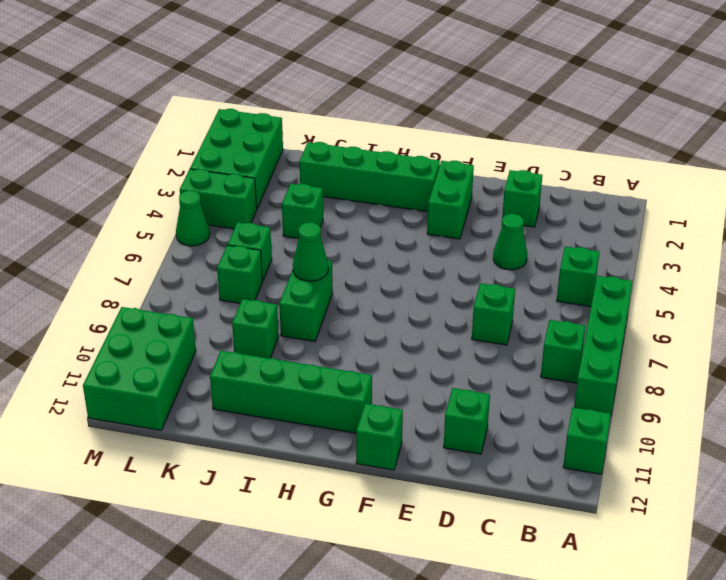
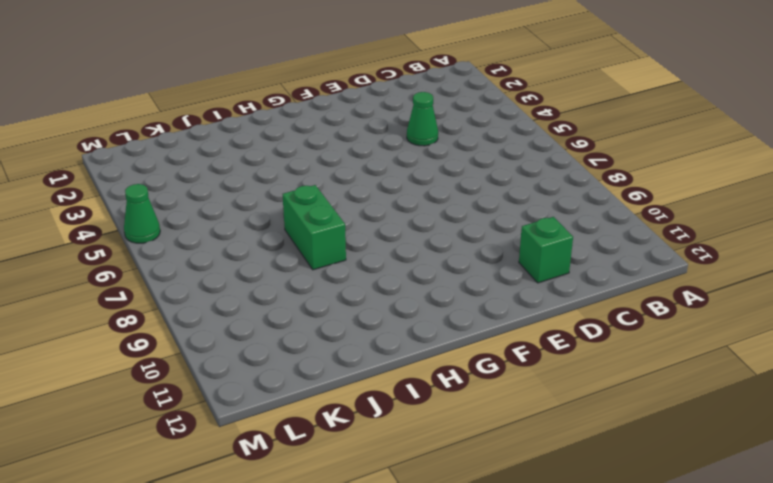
none -> green brick A6:A9 level 1
none -> green brick A11 level 1
none -> green brick B5 level 1

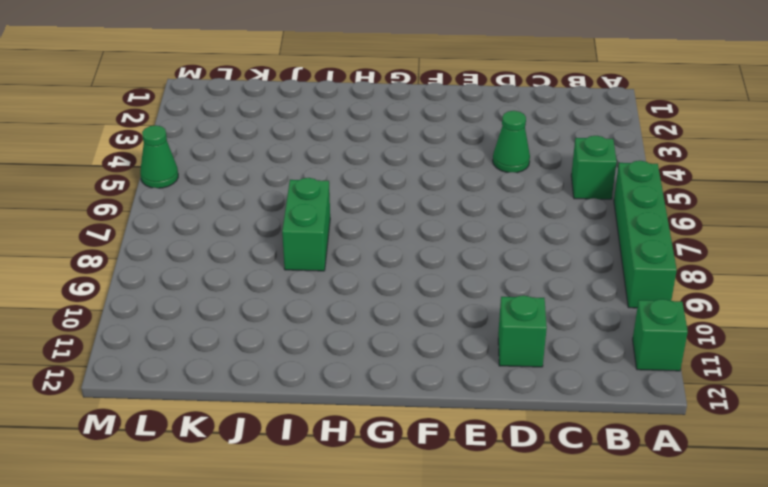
none -> green brick B8 level 1
none -> green brick D2 level 1
none -> green brick D7 level 1

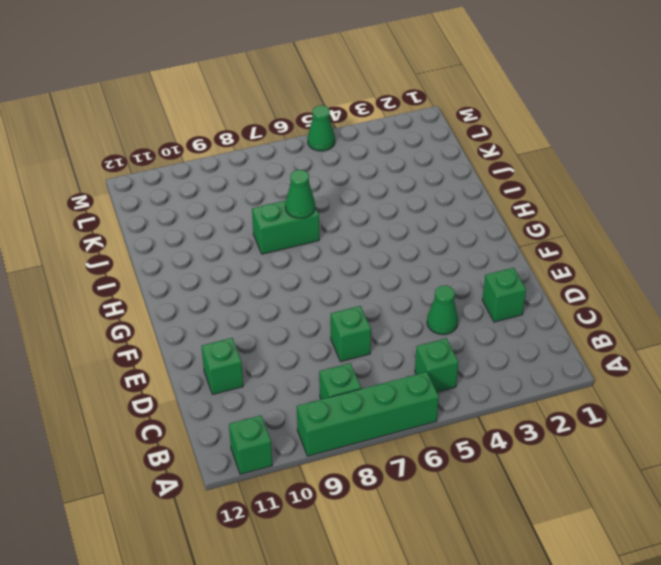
none -> green brick F2:F3 level 1
none -> green brick F12 level 1
none -> green brick G2:J2 level 1

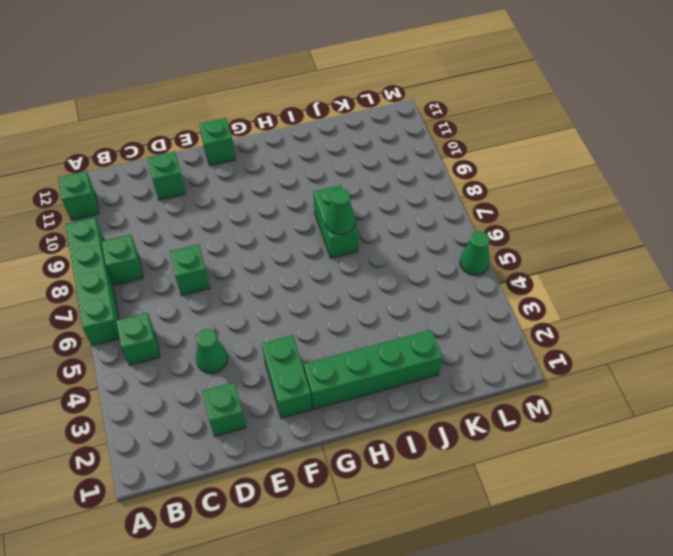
none -> green brick G11:J11 level 1
none -> green brick J4 level 1
none -> green brick J9 level 1

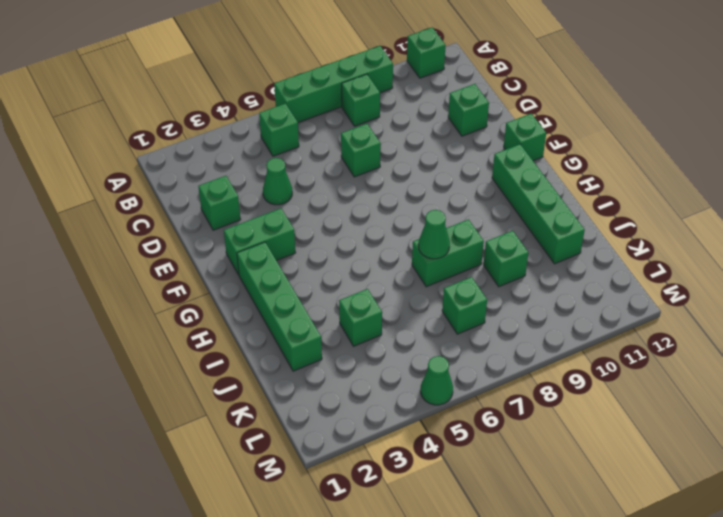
none -> green brick K6 level 1
none -> green brick L1:M3 level 1
none -> green brick L4:M4 level 1

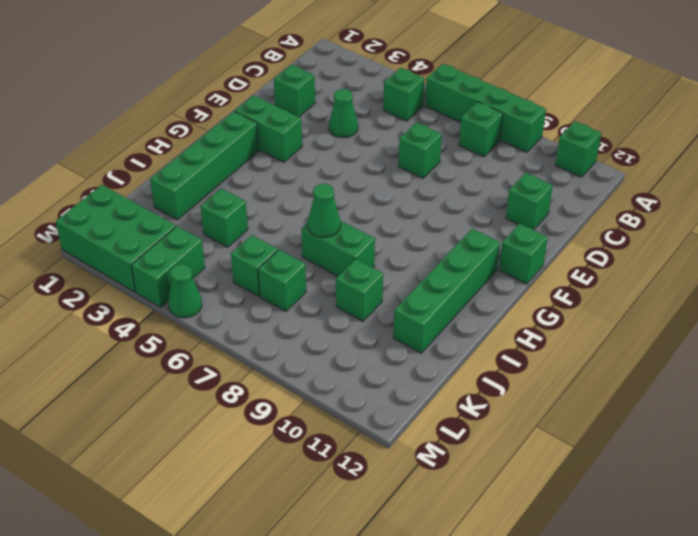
none -> green brick L10:M12 level 1

